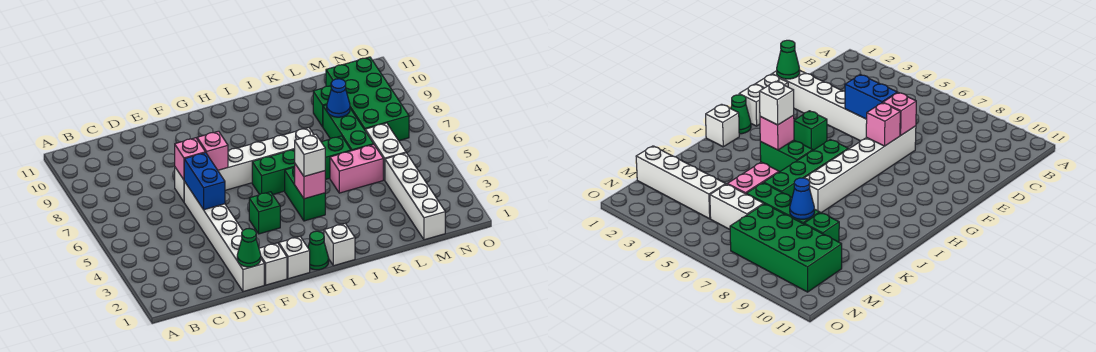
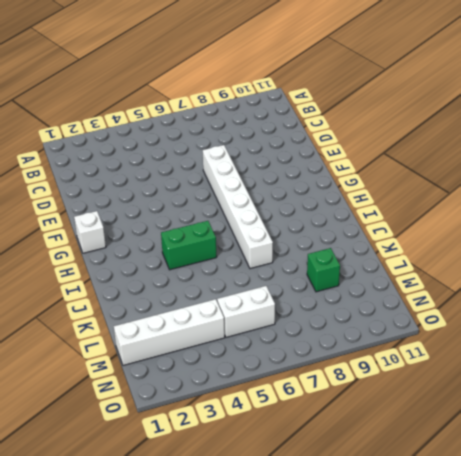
none -> white brick E1:E6 level 1
none -> white brick F1 level 1
none -> green brick G4 level 1

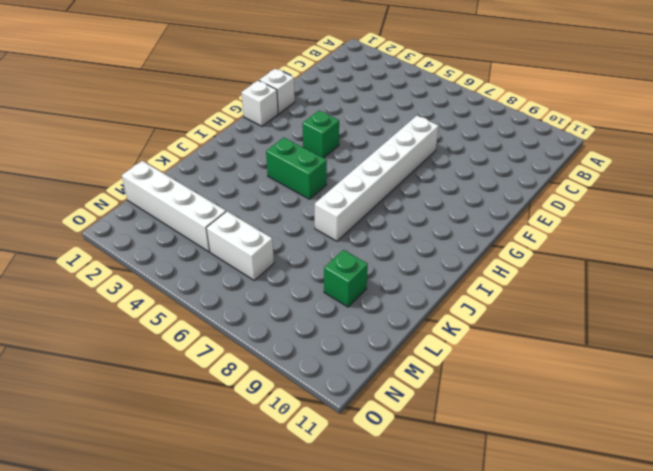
none -> white brick E1:E6 level 1
none -> green cone H1 level 1
none -> green brick H6:K6 level 1

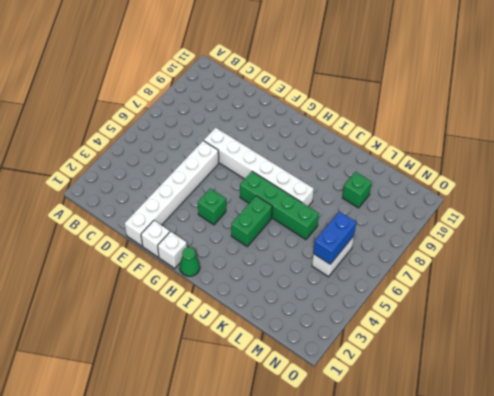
blue brick M5:M6 level 2 -> blue brick E5:E6 level 2
none -> white brick I1 level 1
none -> pink brick K5:L5 level 1
none -> green brick L6:L8 level 1

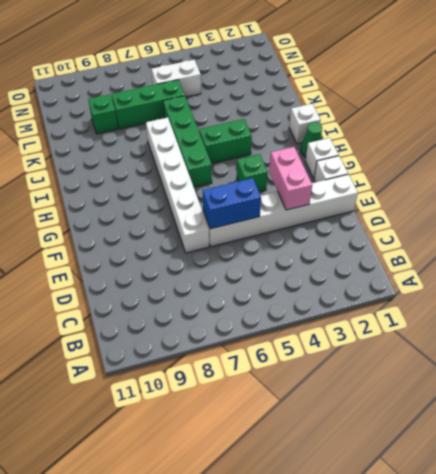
pink brick E3:F3 level 2 -> pink brick K5:L5 level 1
none -> white brick M1:M4 level 1
none -> green brick M7:N10 level 1
none -> green cone E1 level 2

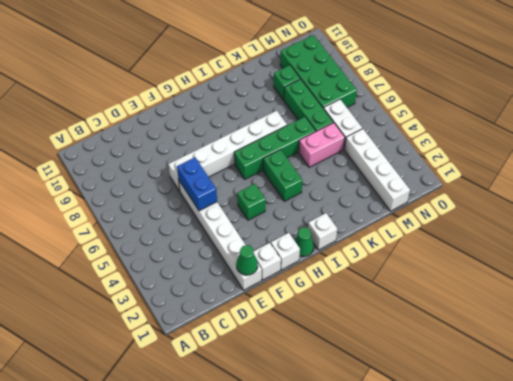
none -> pink brick E7 level 2
none -> pink brick F7 level 2
none -> pink brick I4 level 2

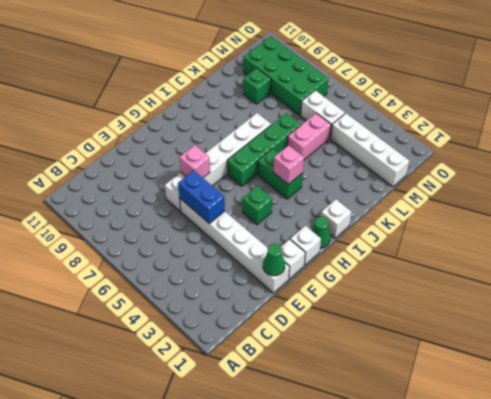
none -> green brick L6:L8 level 1
none -> pink brick E7 level 2
none -> blue cone L8 level 2

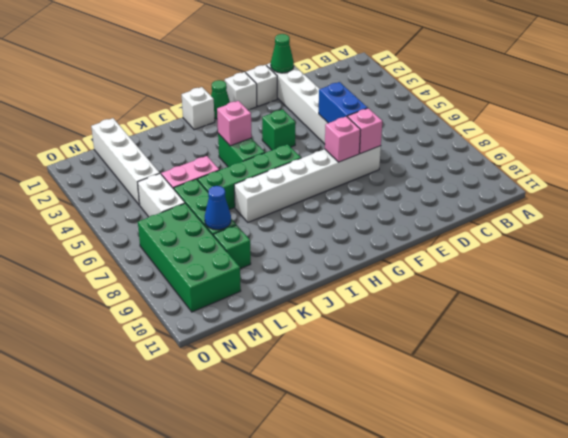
none -> white brick I4 level 3

